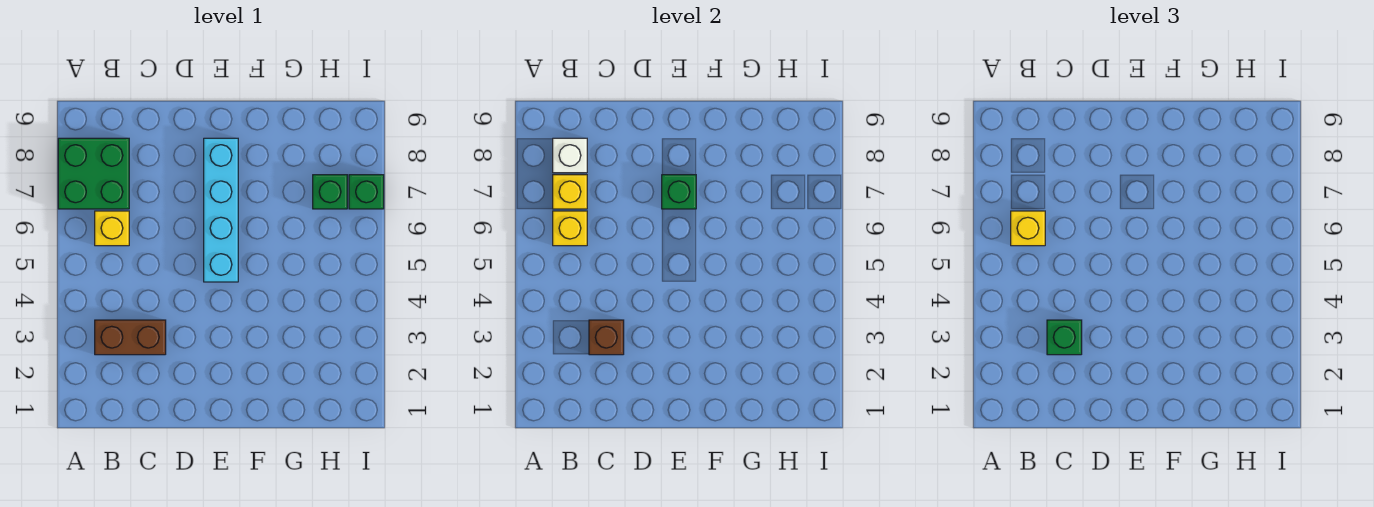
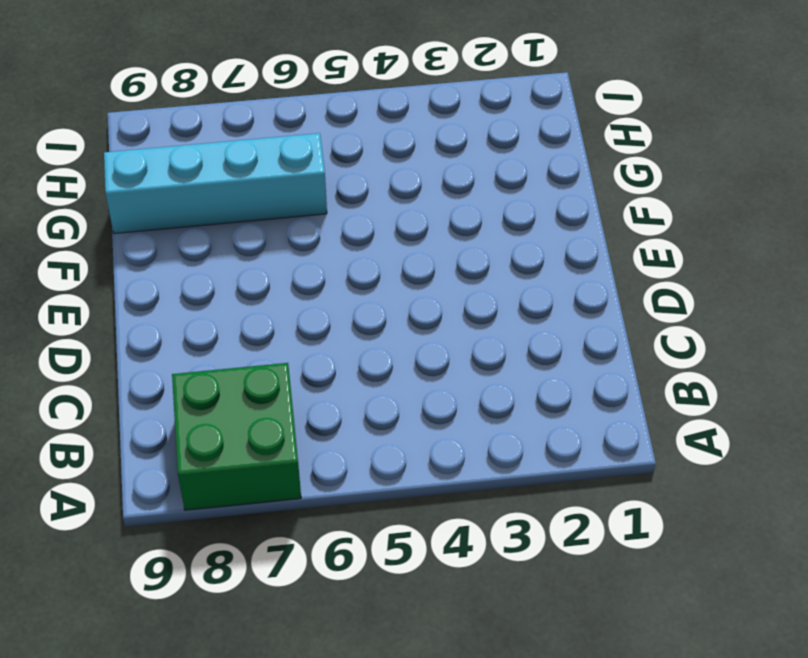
cyan brick G6:G9 level 1 -> cyan brick E5:E8 level 1
none -> brown brick B3:C3 level 1
none -> yellow brick B6 level 1
none -> green brick H7 level 1

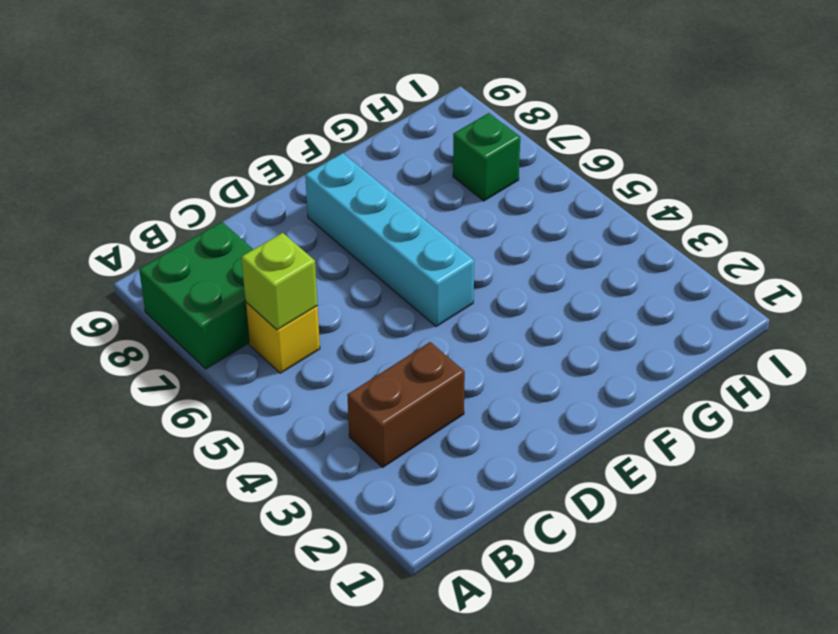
lime brick B6 level 2 -> yellow brick B6 level 2
none -> green brick I7 level 1
none -> yellow brick B7 level 2
none -> white brick B8 level 2

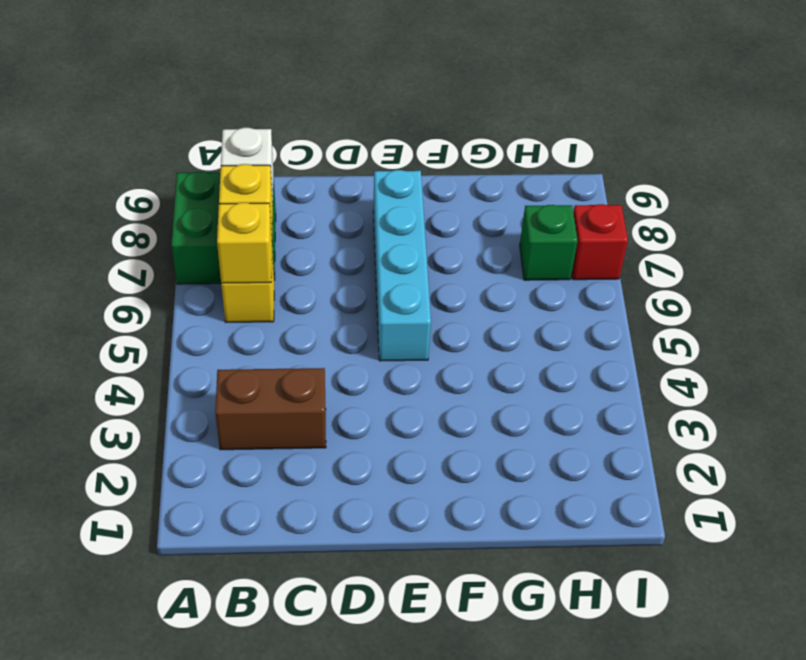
red brick I7 level 1 -> green brick I7 level 1
none -> brown brick C3 level 2
none -> green brick E7 level 2
none -> yellow brick B6 level 3

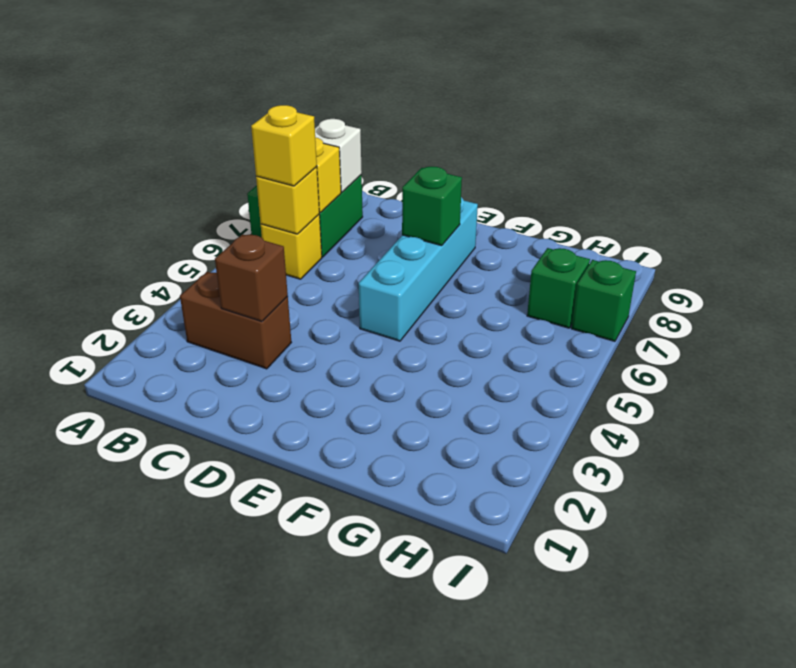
none -> green brick C3 level 3

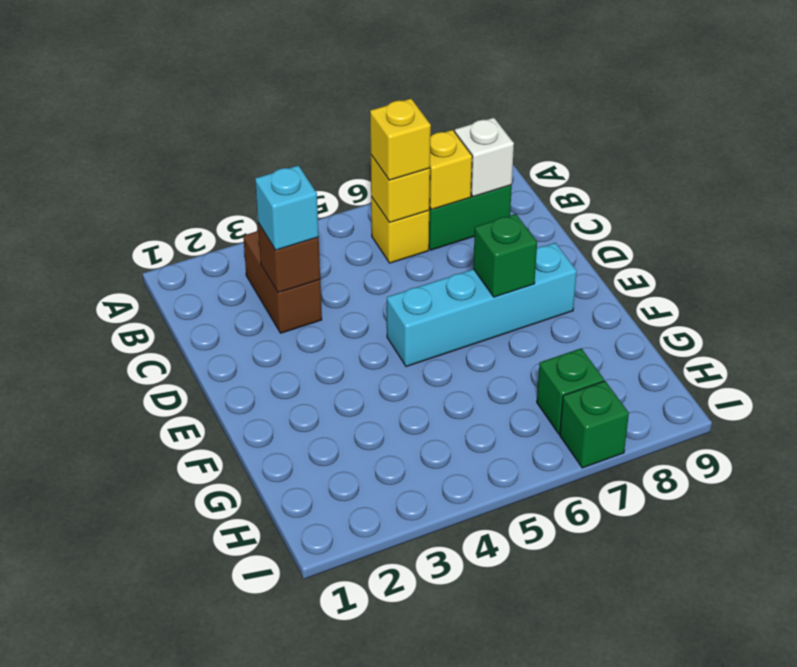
cyan brick C3 level 3 -> green brick C3 level 3

